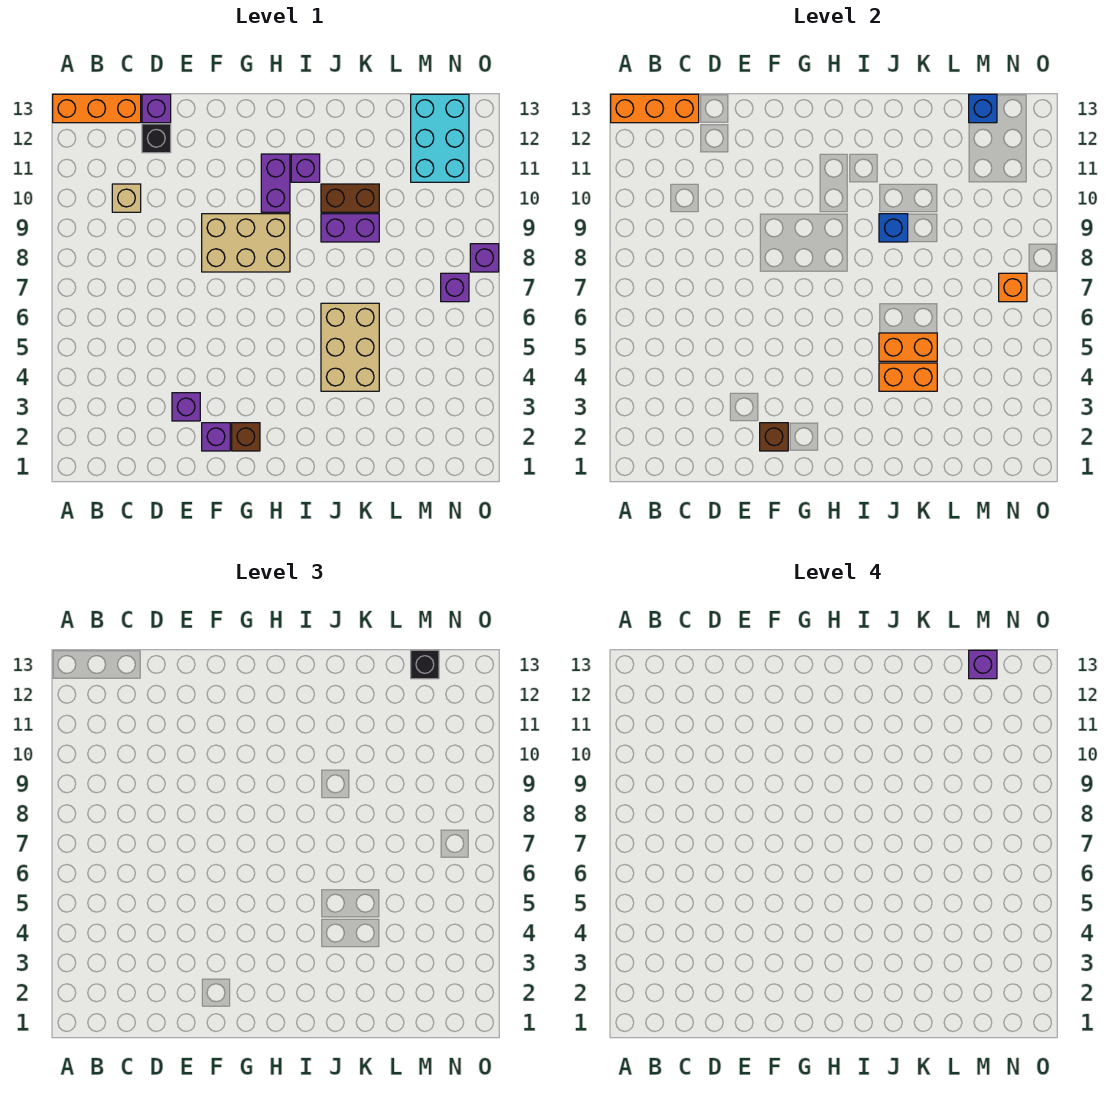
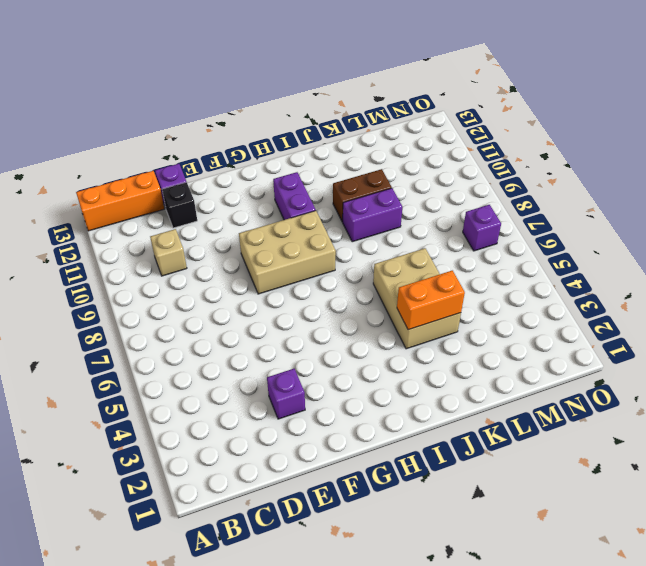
none -> purple brick F2 level 1
none -> brown brick G2 level 1
none -> purple brick I11 level 1

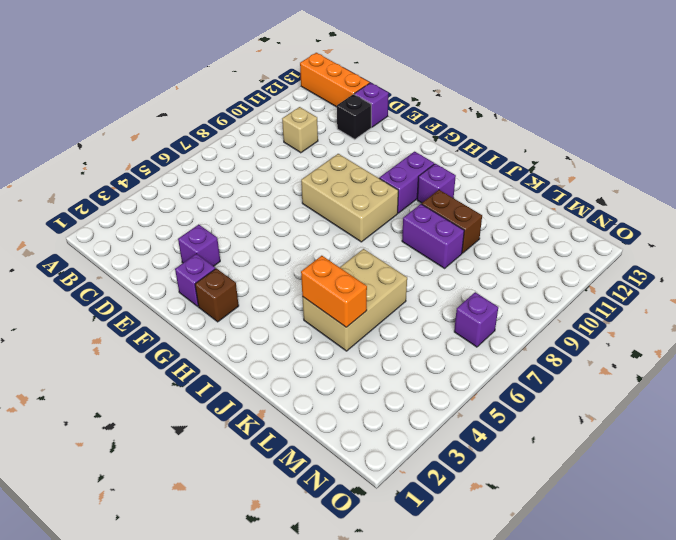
none -> cyan brick M11:N13 level 1
none -> purple brick O8 level 1
none -> orange brick A13:C13 level 2

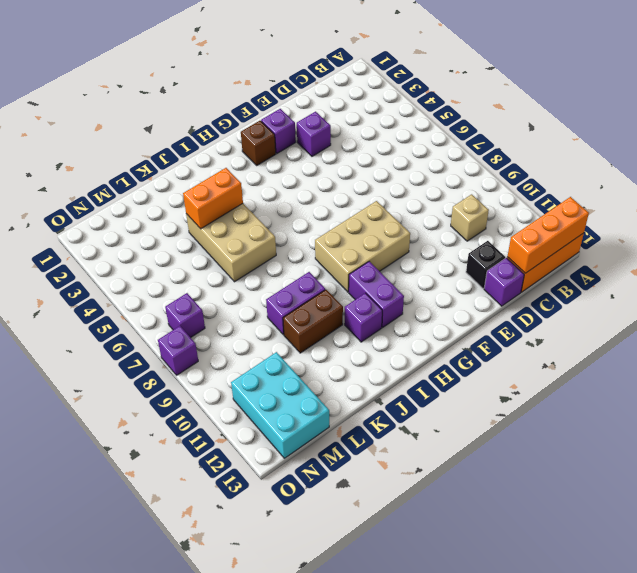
none -> brown brick F2 level 2
none -> orange brick J5:K5 level 2
none -> blue brick J9 level 2

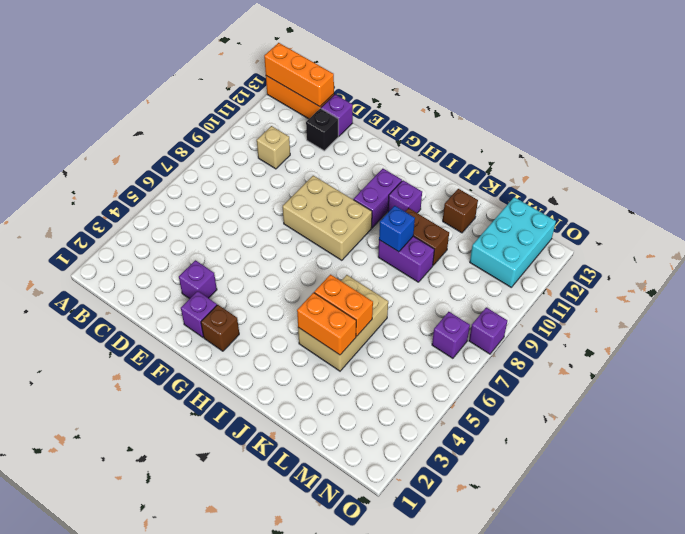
brown brick K12 level 1 -> brown brick F2 level 2
none -> blue brick M13 level 2
none -> orange brick N7 level 2
none -> black brick M13 level 3

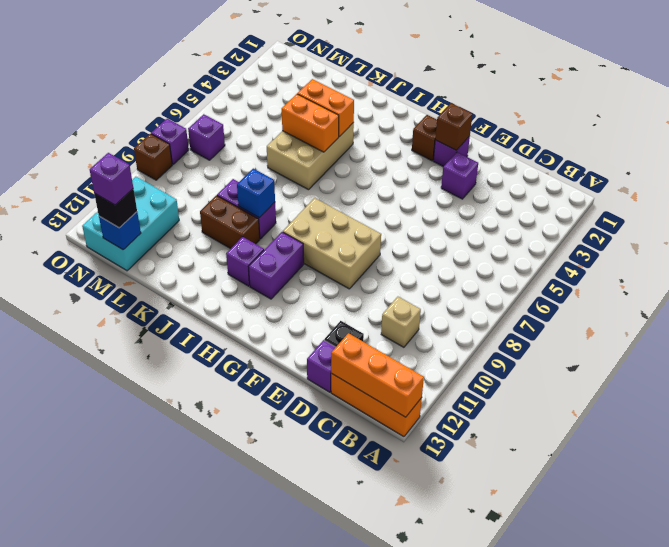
brown brick O9 level 1 -> none
none -> orange brick N7 level 2

